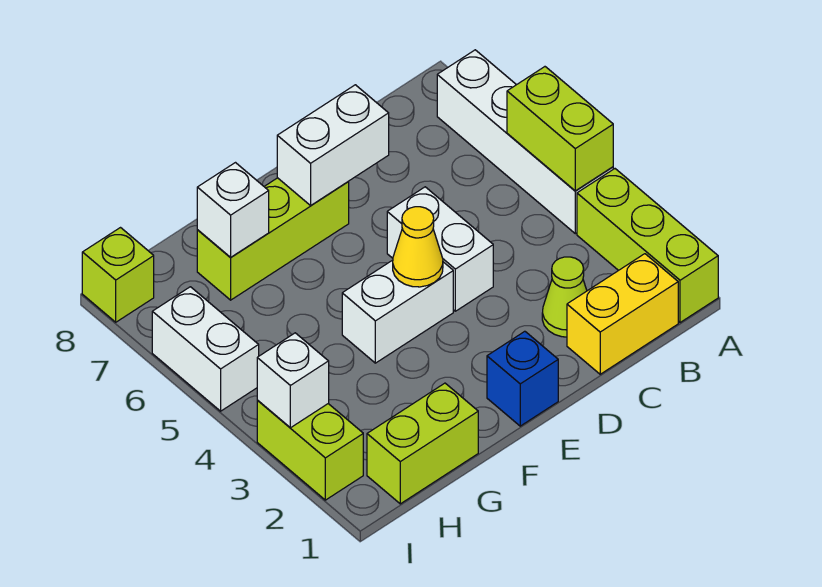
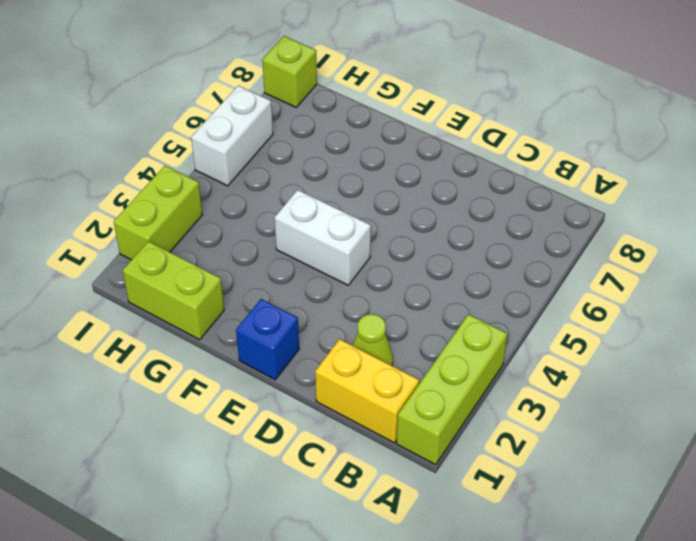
none -> white brick A4:A7 level 1
none -> white brick D4:D5 level 1
none -> lime brick E7:G7 level 1

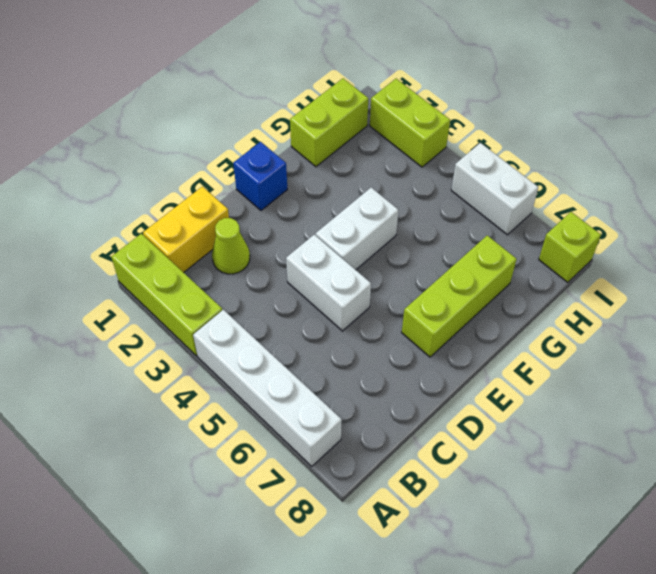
none -> lime brick A4:A5 level 2
none -> white brick D7:E7 level 2
none -> yellow cone E4 level 2

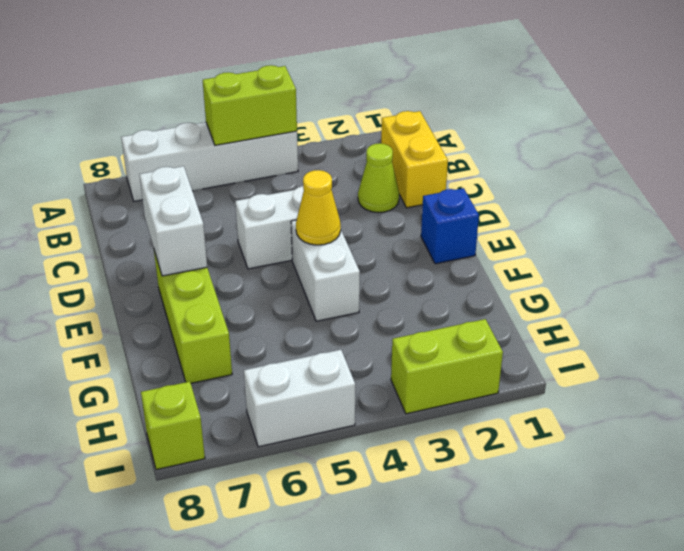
none -> lime brick A1:A3 level 1
none -> lime brick G1:H1 level 1
none -> white brick G7 level 2

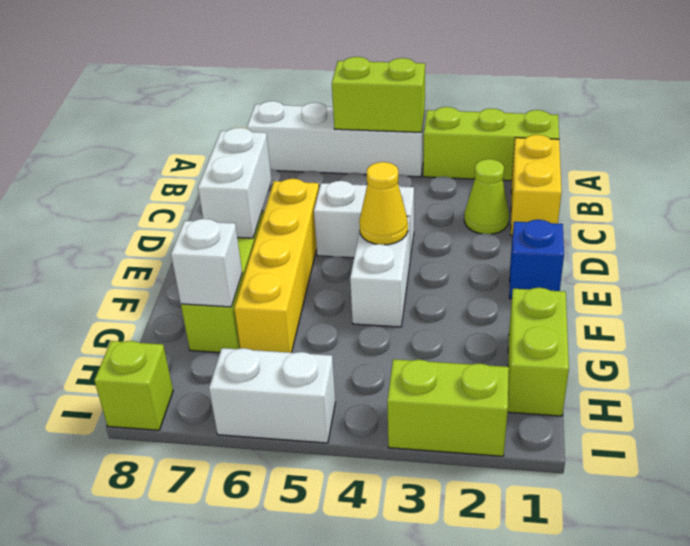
yellow brick D6:G6 level 1 -> none
none -> white brick I3 level 2

